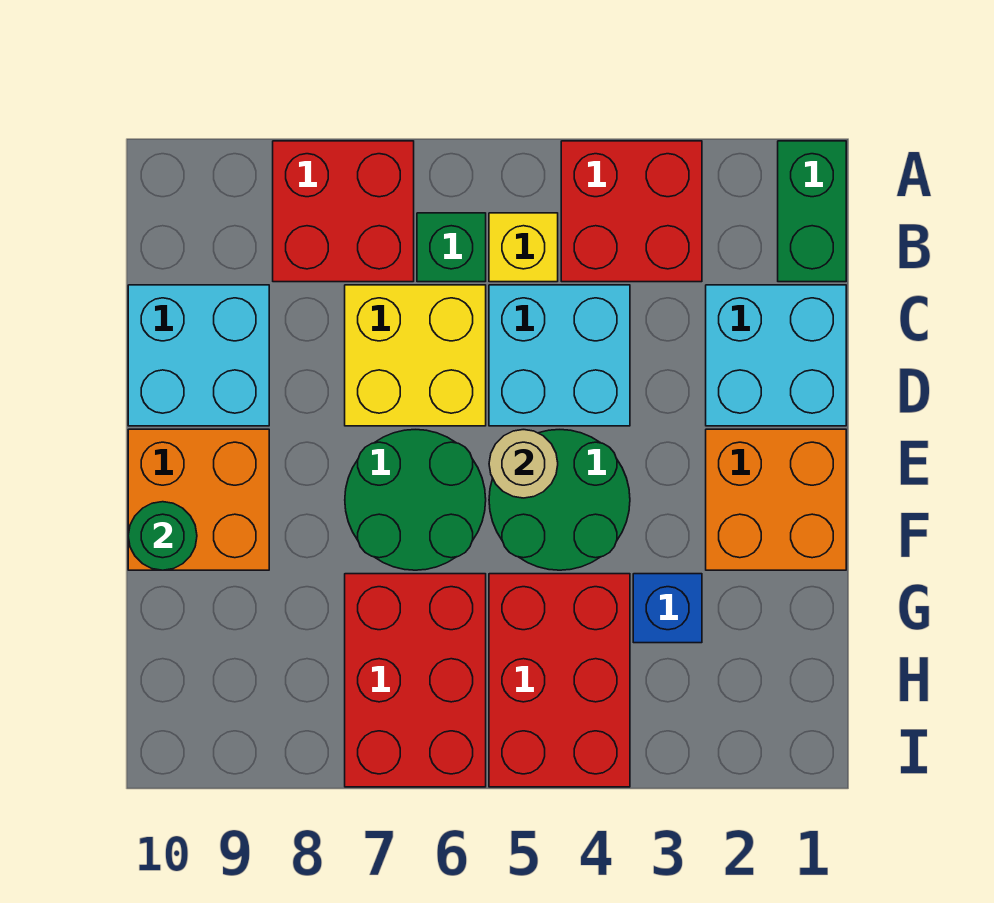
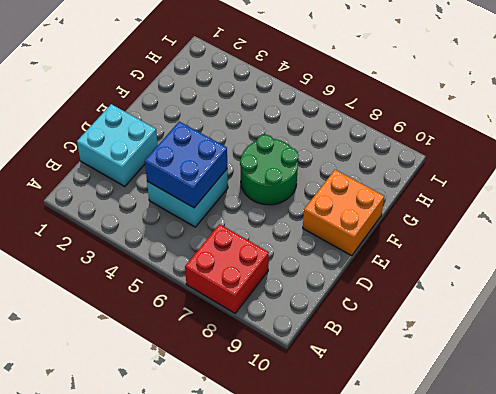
blue brick C4:D5 level 2 -> none
none -> green brick A1:B1 level 1
none -> red brick A3:B4 level 1
none -> yellow brick B5 level 1

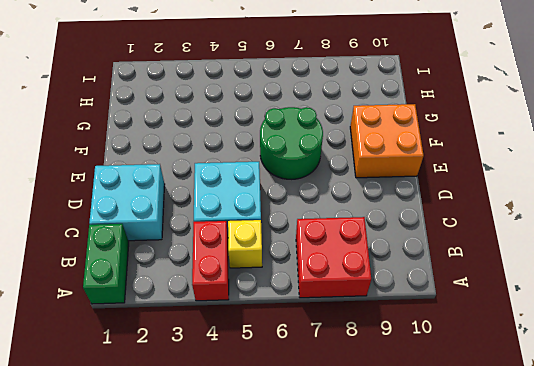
red brick A4:B4 level 1 -> red brick A3:B4 level 1
none -> green brick B6 level 1
none -> yellow brick C6:D7 level 1
none -> cyan brick C9:D10 level 1

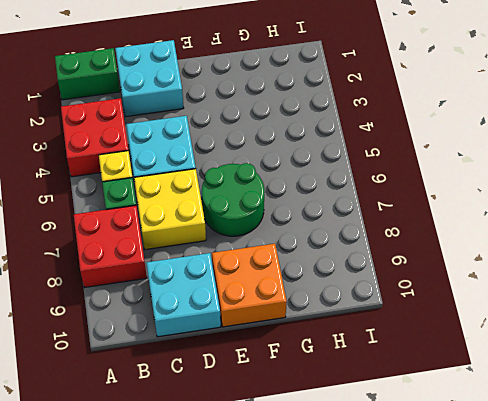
none -> orange brick E1:F2 level 1
none -> green round brick E4:F5 level 1
none -> blue brick G3 level 1

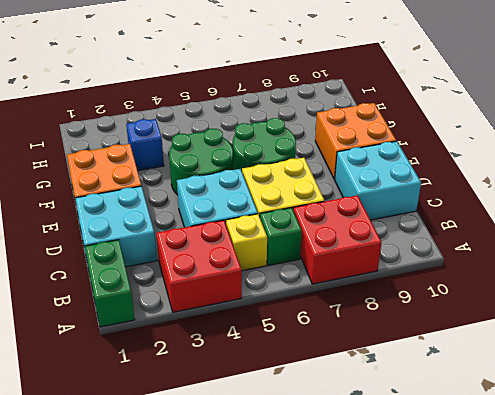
none -> red brick G4:I5 level 1
none -> red brick G6:I7 level 1
none -> tan round brick E5 level 2

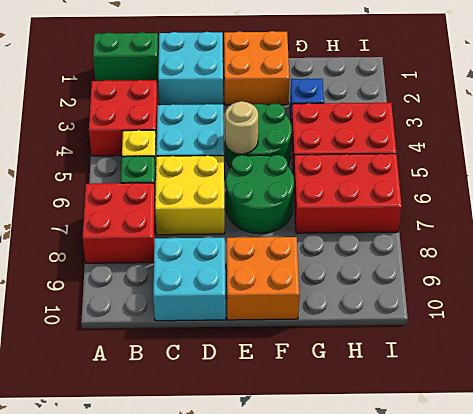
none -> green round brick F10 level 2

